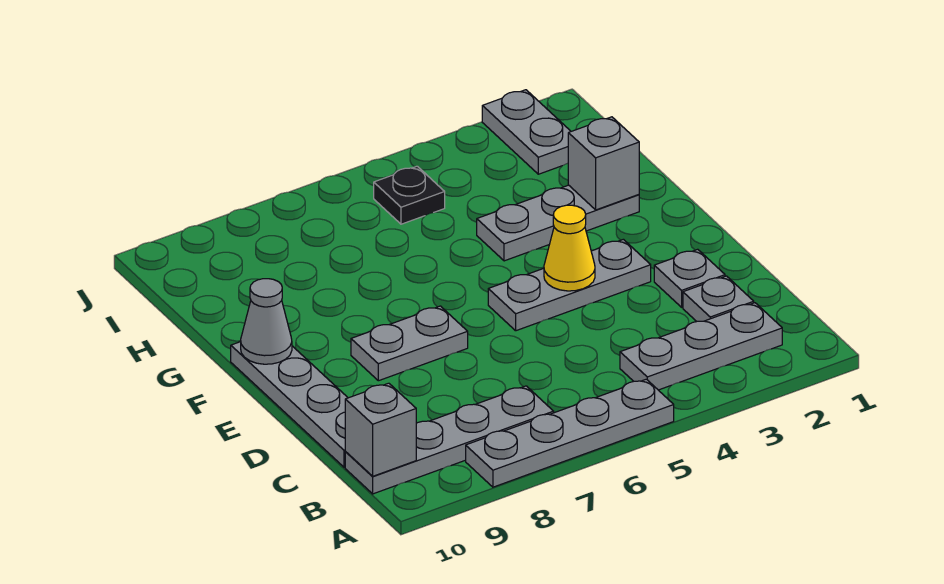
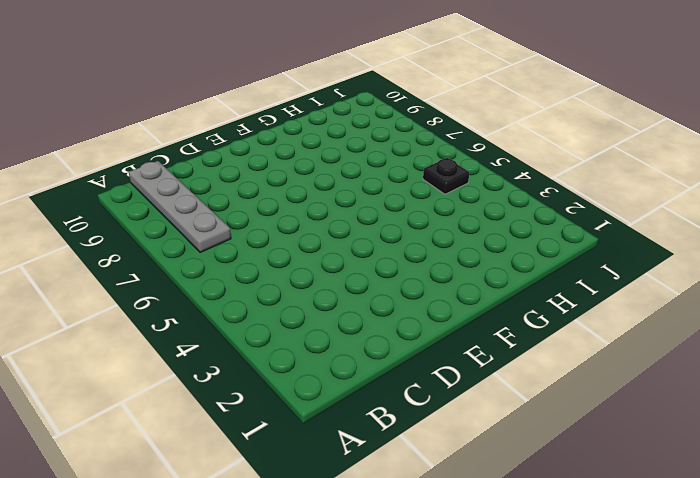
none -> grey plate A5:A8 level 1
none -> grey plate B2:B4 level 1
none -> grey plate C2 level 1

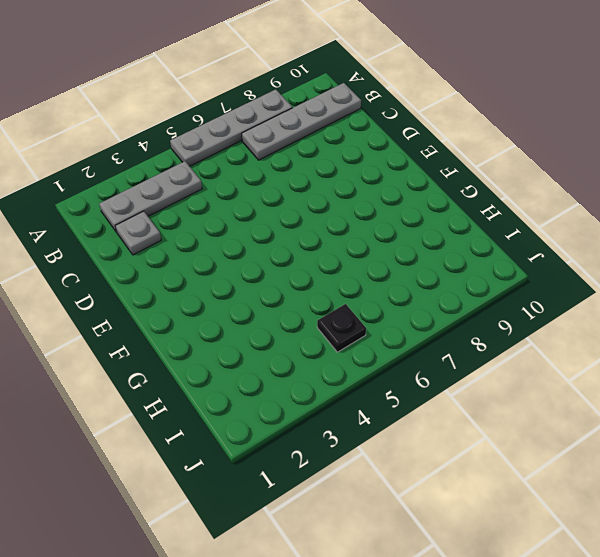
none -> grey plate C10:F10 level 1
none -> grey plate D2 level 1
none -> grey plate E3:E5 level 1

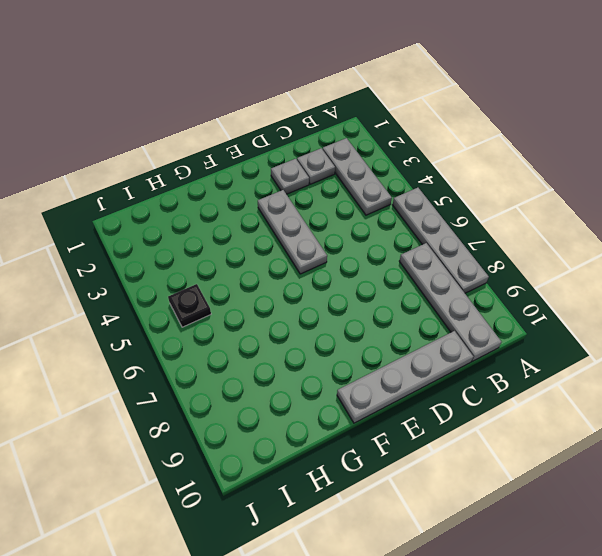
none -> grey plate E7:E8 level 1
none -> grey plate G2:G4 level 1
none -> grey plate I2:J2 level 1

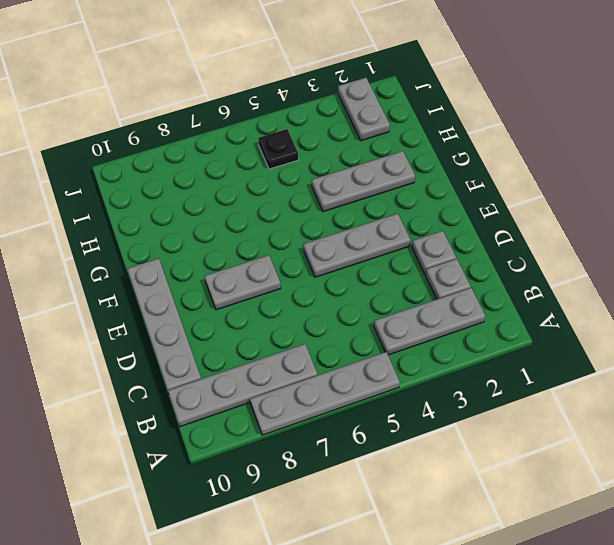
none -> grey brick B10 level 2
none -> yellow cone E4 level 2
none -> grey cone F10 level 2

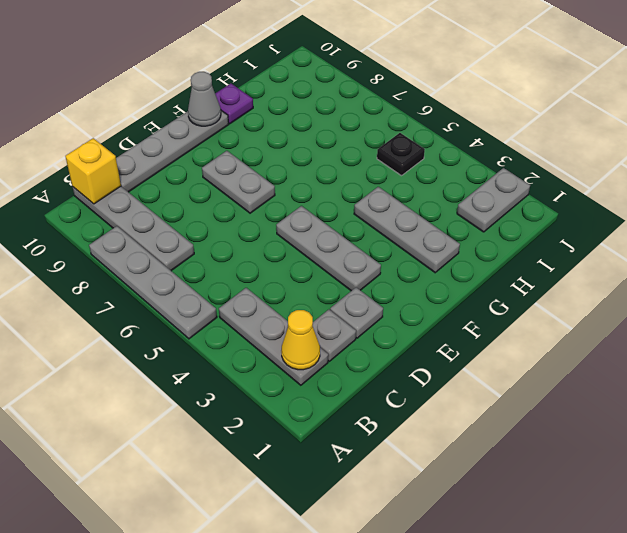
yellow cone B2 level 2 -> yellow cone E4 level 2
yellow brick B10 level 2 -> grey brick B10 level 2
purple plate G10 level 1 -> none
none -> grey brick G2 level 2

